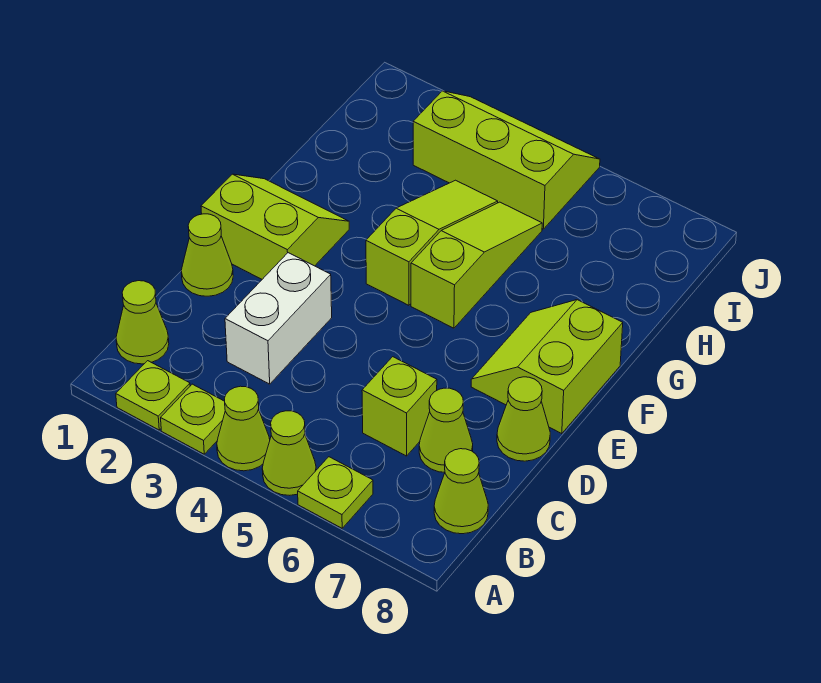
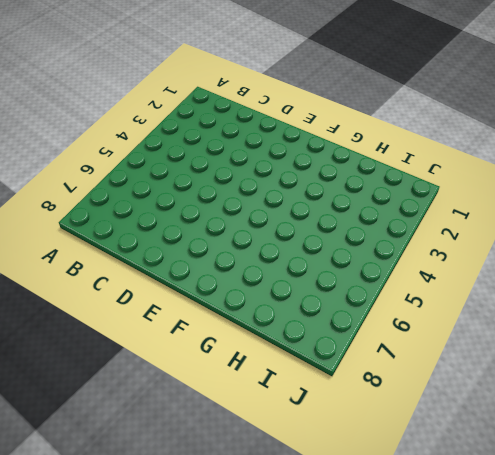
none -> lime plate A2 level 1
none -> lime plate A3 level 1
none -> lime cone A4 level 1

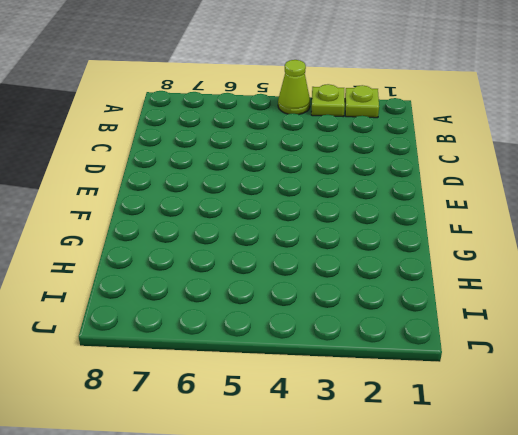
none -> lime cone A5 level 1
none -> lime plate A6 level 1
none -> lime cone B1 level 1

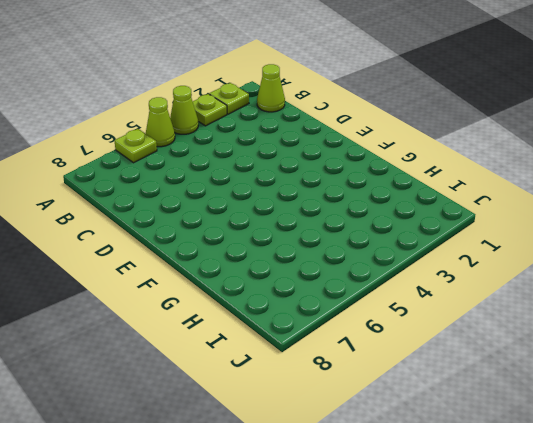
none -> lime cone B8 level 1
none -> white brick C3:D3 level 1
none -> lime brick C6 level 1

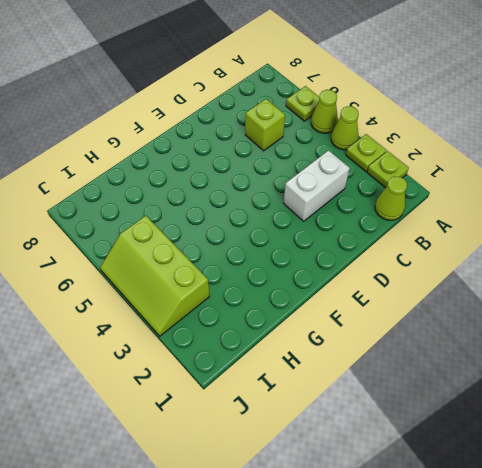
none -> lime cone B8 level 1
none -> lime cone C7 level 1
none -> lime cone D1 level 1

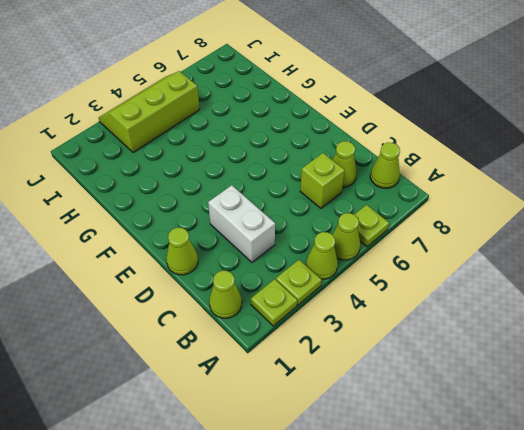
none -> lime cone D8 level 1
none -> lime slope E1:F2 level 1 top E
none -> lime slope E7:F8 level 1 top 8

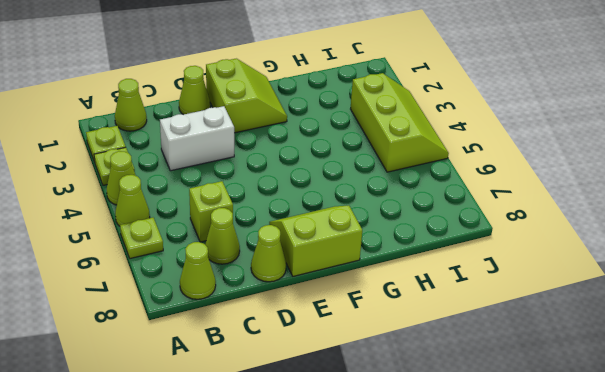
none -> lime slope F4:H4 level 1 top F
none -> lime slope F5:H5 level 1 top F

